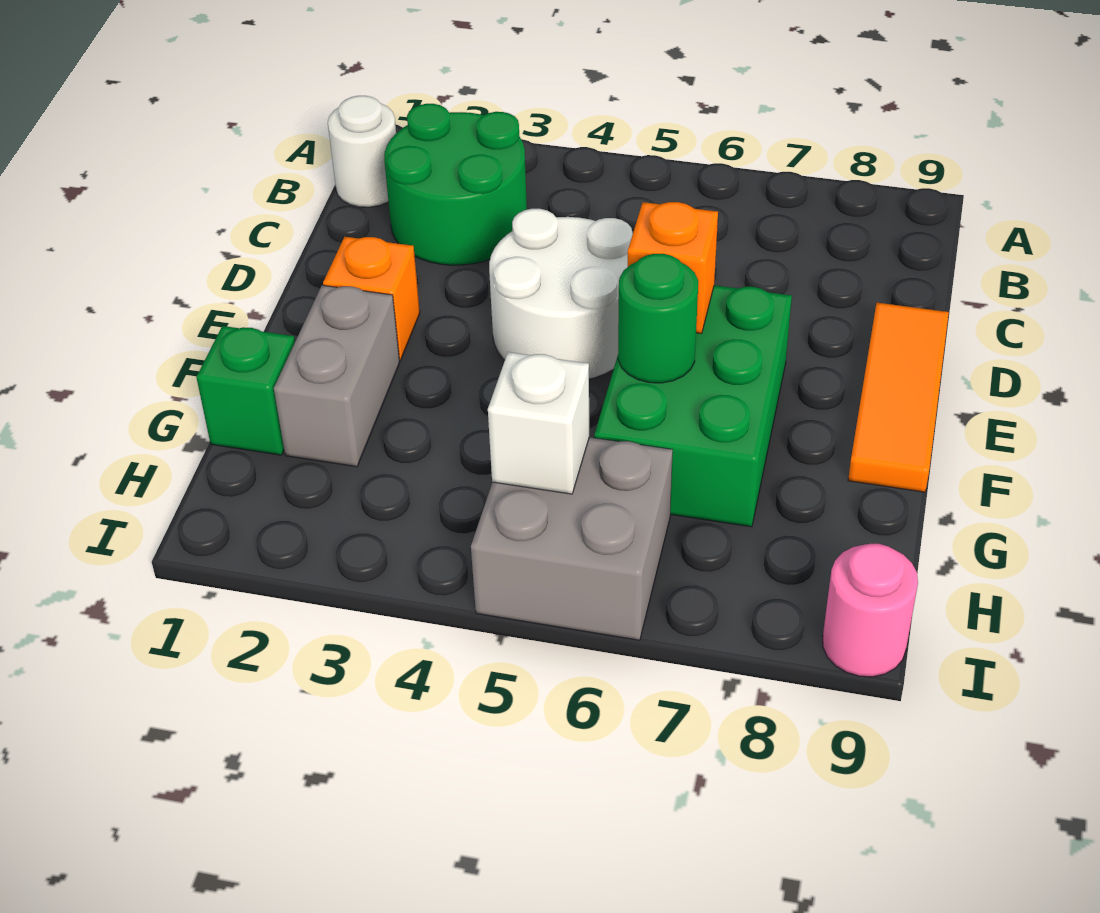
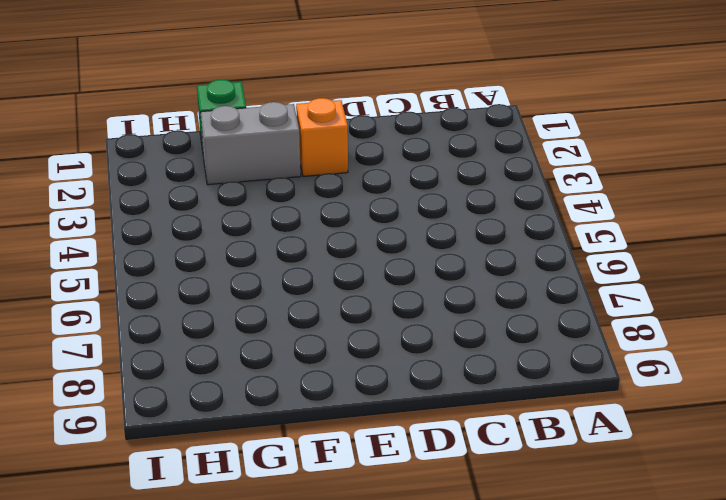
none -> white round brick B1 level 1
none -> green round brick B2:C3 level 1
none -> white round brick D4:E5 level 1

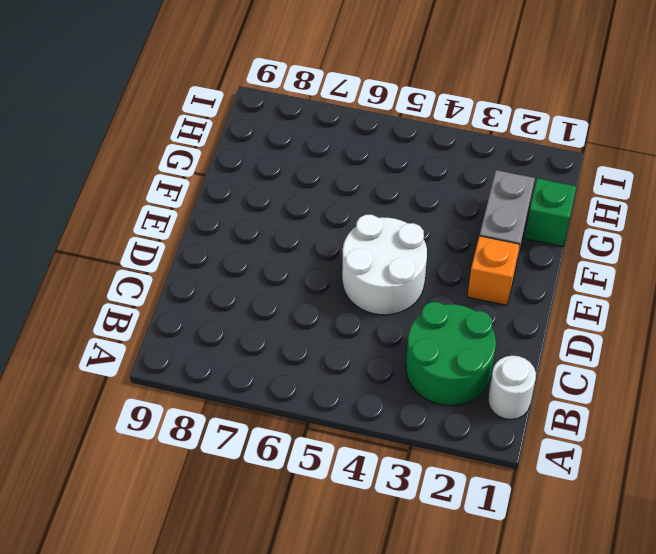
none -> orange tile D9:F9 level 1
none -> green brick E6:G7 level 1
none -> grey brick H5:I6 level 1

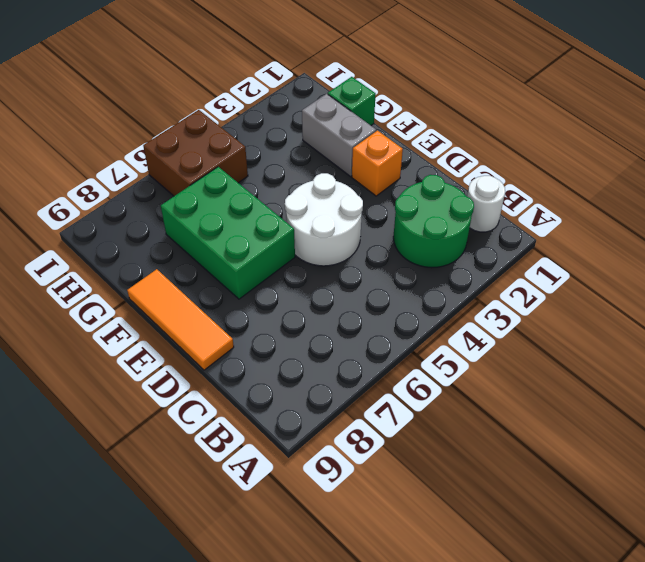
brown brick H5:I6 level 1 -> grey brick H5:I6 level 1
none -> pink round brick I9 level 1
none -> orange brick E6 level 2
none -> green round brick F6 level 2

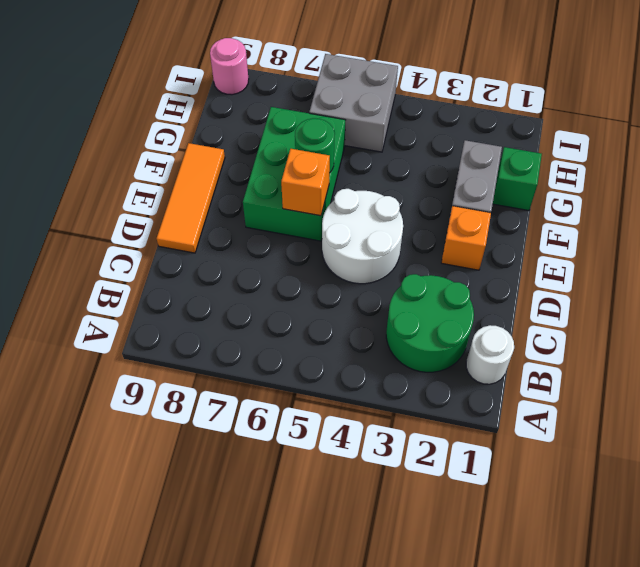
none -> white brick H5 level 2

